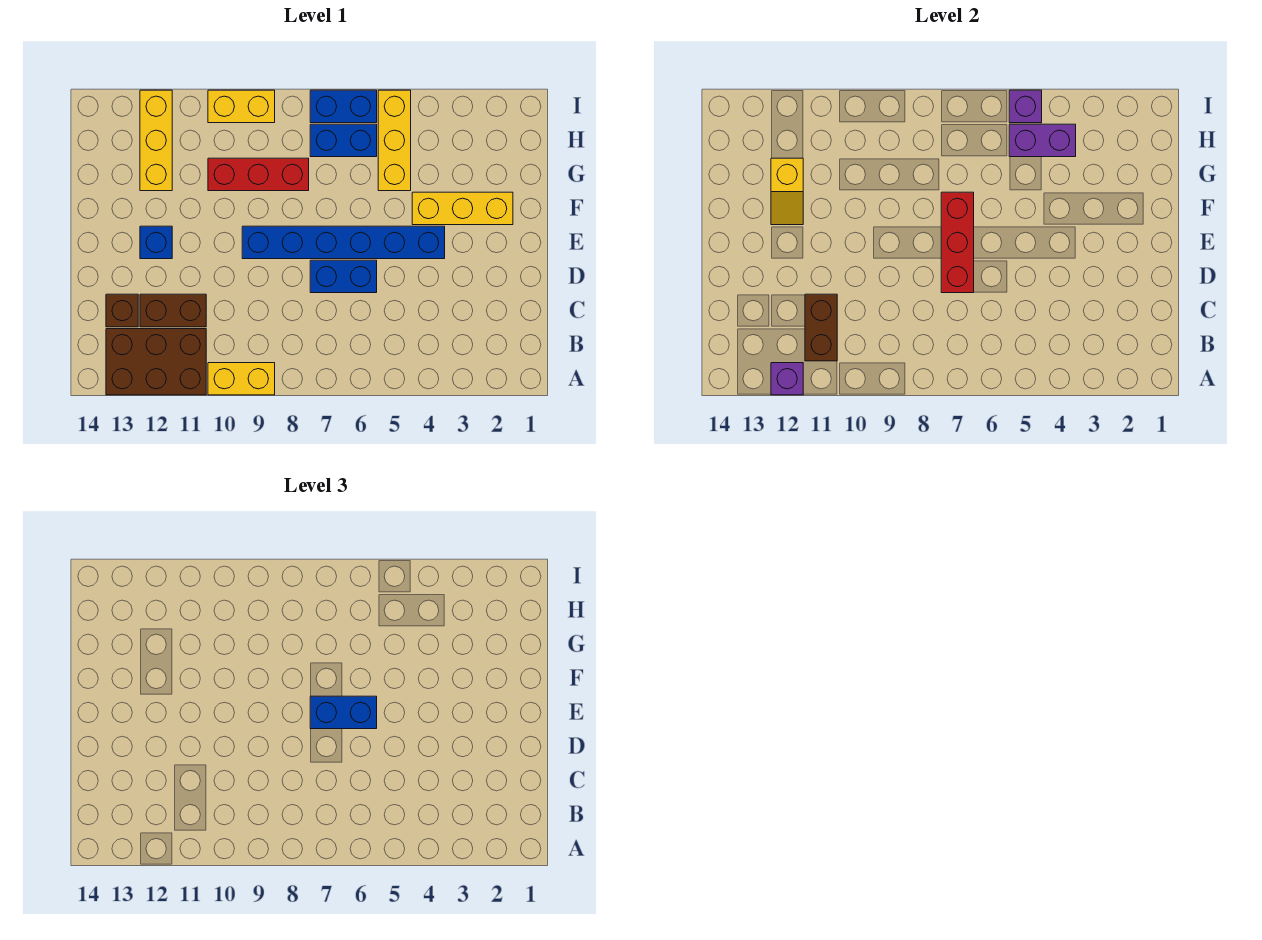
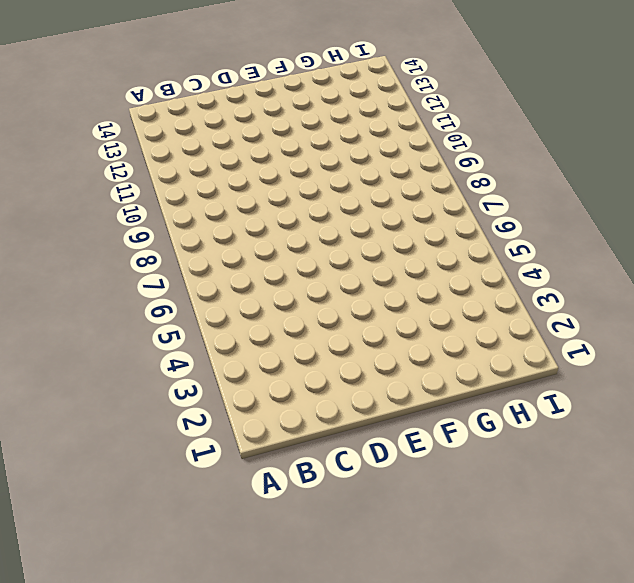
none -> yellow brick A9:A10 level 1
none -> brown brick A11:B13 level 1
none -> brown brick C11:C12 level 1

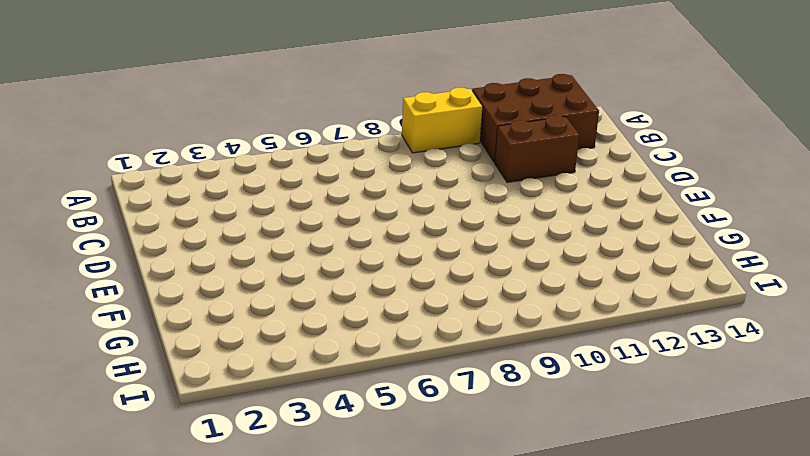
none -> brown brick C13 level 1
none -> blue brick D6:D7 level 1
none -> blue brick E4:E9 level 1

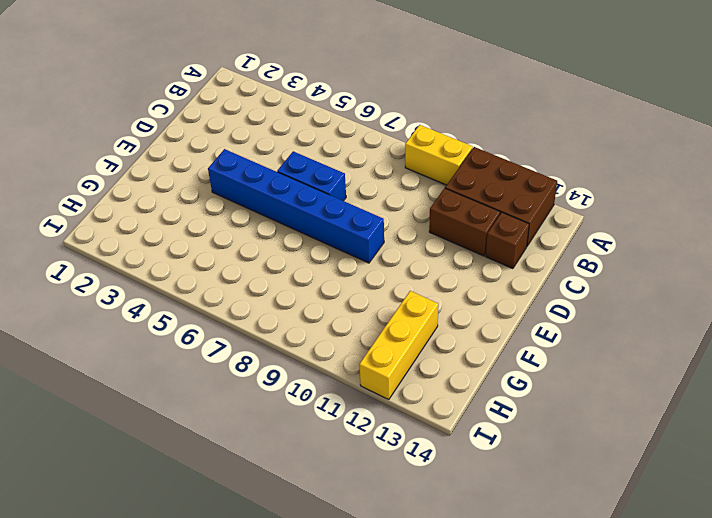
none -> blue brick E12 level 1
none -> yellow brick F2:F4 level 1
none -> yellow brick G5:I5 level 1

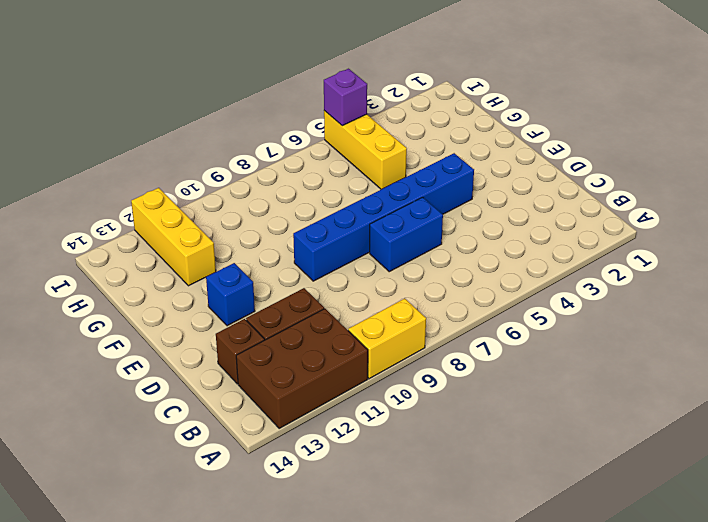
none -> yellow brick F2:F4 level 1
none -> red brick G8:G10 level 1
none -> blue brick H6:H7 level 1

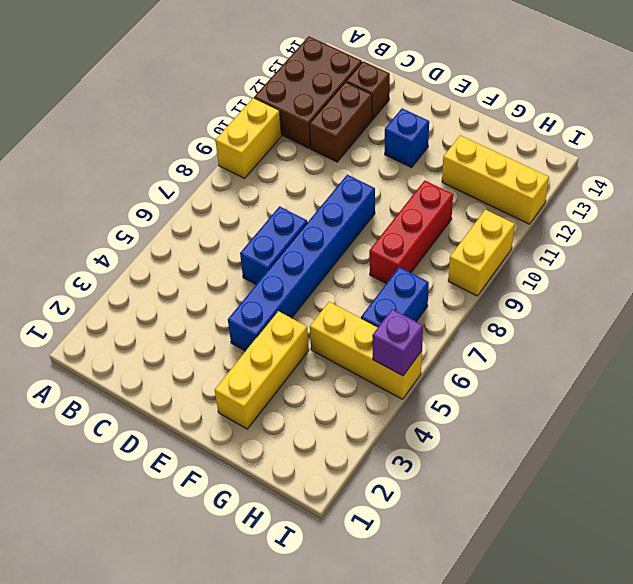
none -> blue brick I6:I7 level 1
none -> purple brick A12 level 2
none -> brown brick B11:C11 level 2

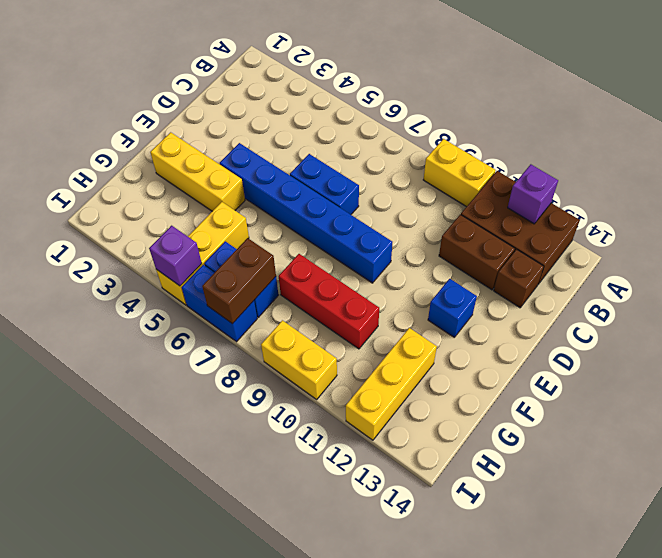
brown brick H7:I7 level 2 -> brown brick B11:C11 level 2
none -> red brick D7:F7 level 2
none -> yellow slope F12:G12 level 2 top G
none -> purple brick H4:H5 level 2

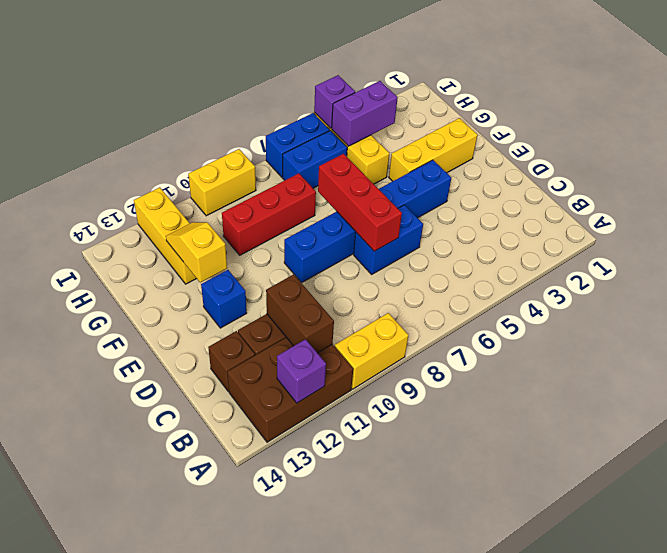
yellow slope F12:G12 level 2 top F -> yellow slope F12:G12 level 2 top G
none -> blue brick E6:E7 level 3

